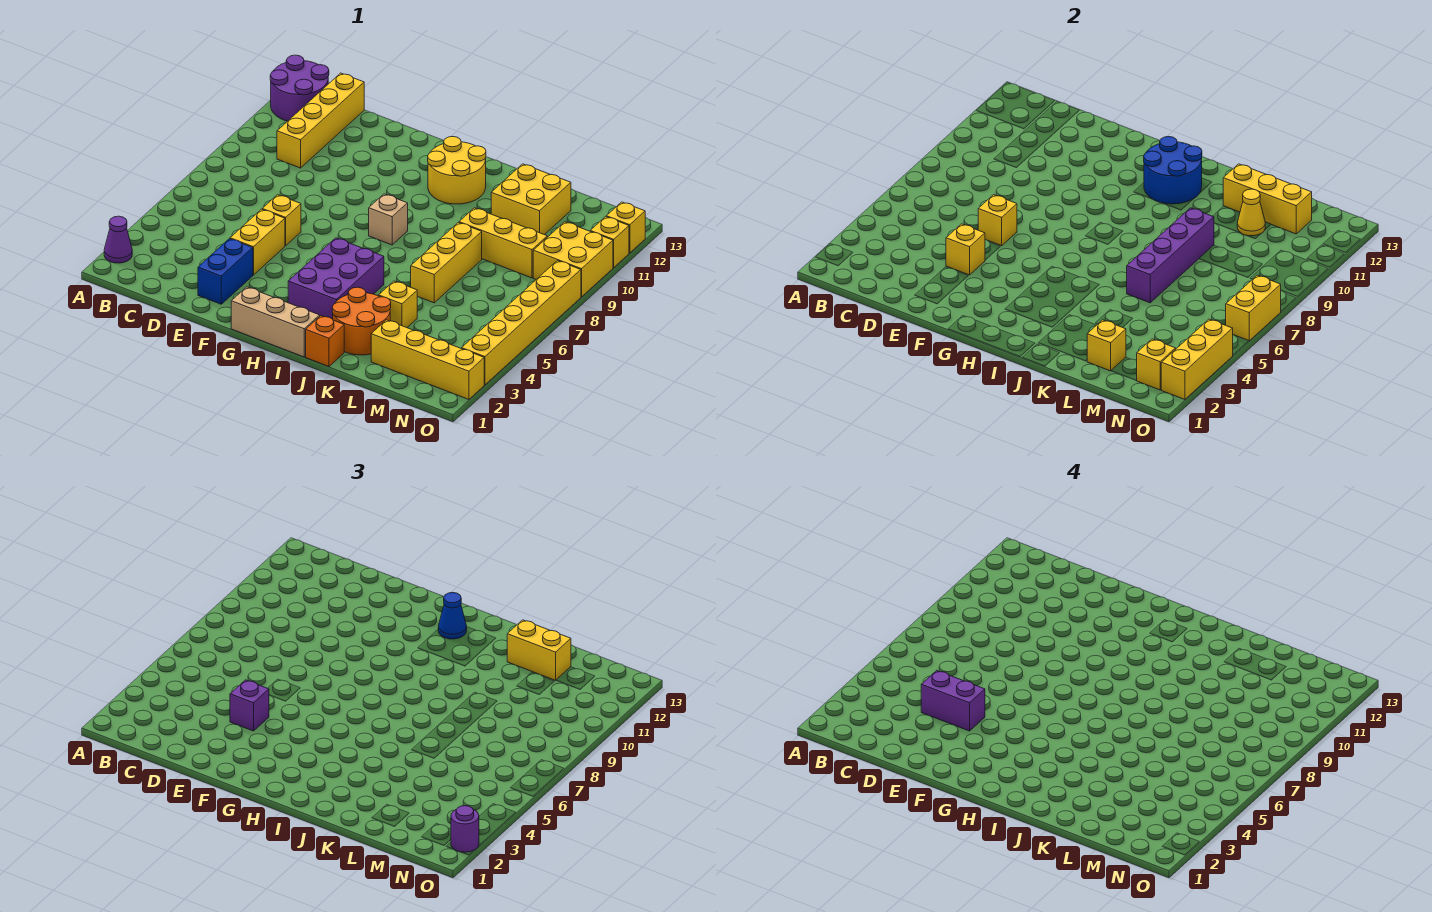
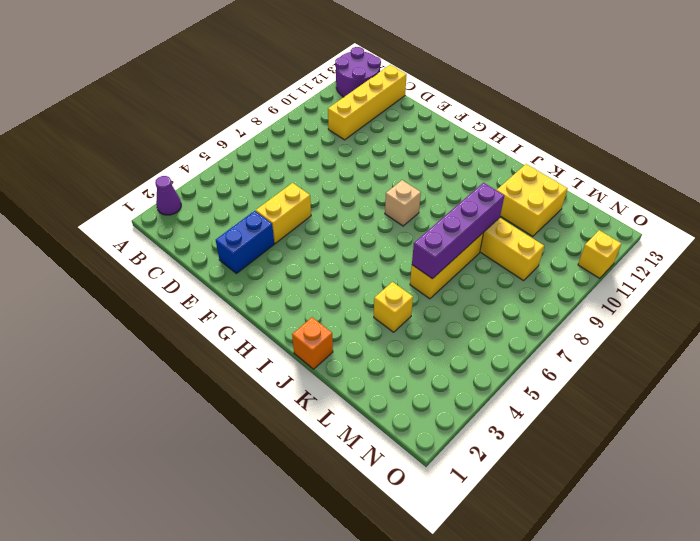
none -> yellow brick E6 level 1
none -> tan brick G1:I1 level 1
none -> purple brick H3:I5 level 1
none -> yellow round brick H11:I12 level 1

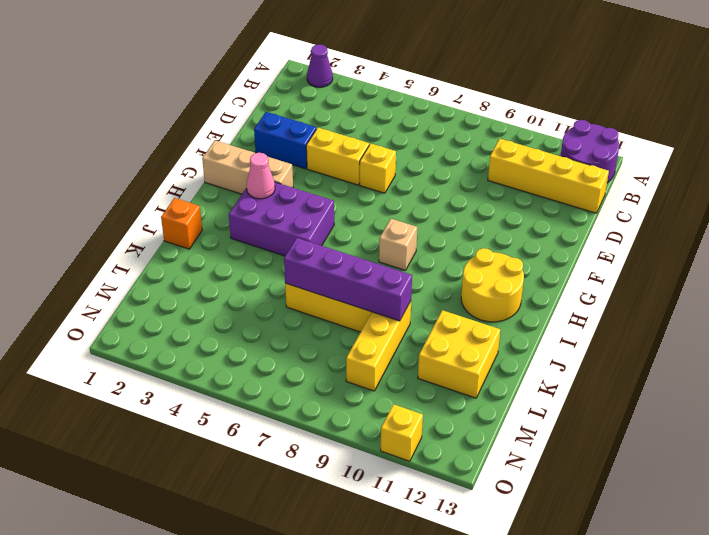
tan brick G1:G3 level 1 -> tan brick G1:I1 level 1
pink cone H3 level 2 -> none
none -> orange round brick J2:K3 level 1
none -> yellow brick K4 level 1
none -> yellow brick L2:O2 level 1
none -> yellow brick N9:O10 level 1

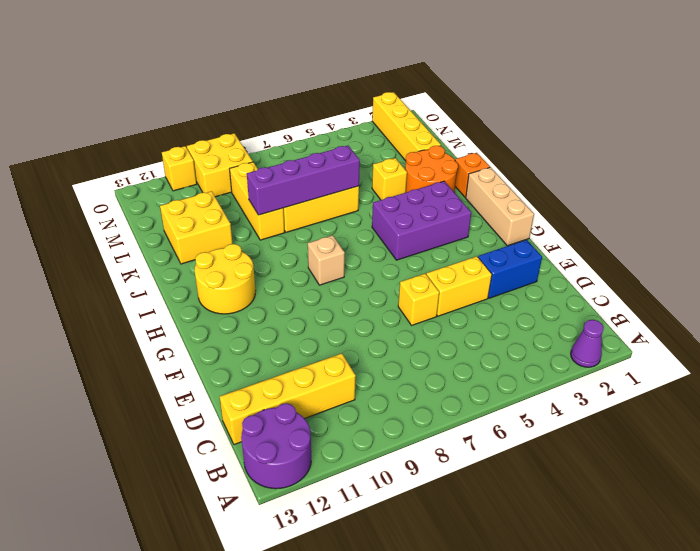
none -> yellow brick O3:O8 level 1
none -> yellow brick O12 level 1
none -> yellow brick E4 level 2
none -> yellow brick E6 level 2

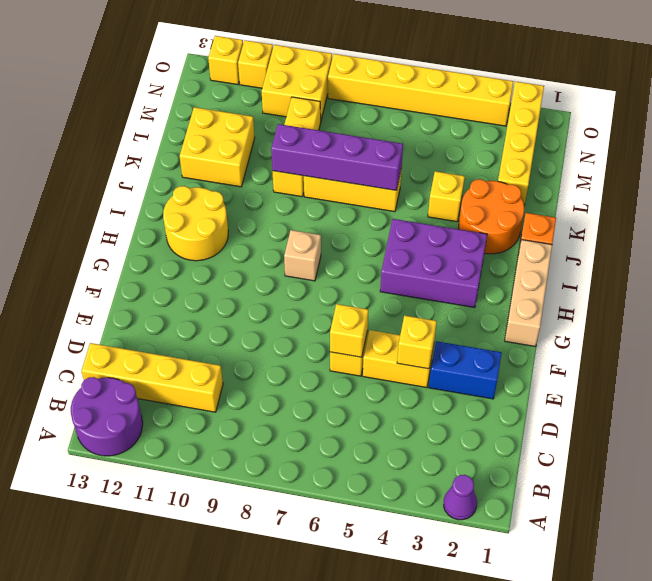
none -> blue round brick H11:I12 level 2
none -> yellow brick K12:M12 level 2
none -> yellow brick L2 level 2
none -> yellow cone L11 level 2

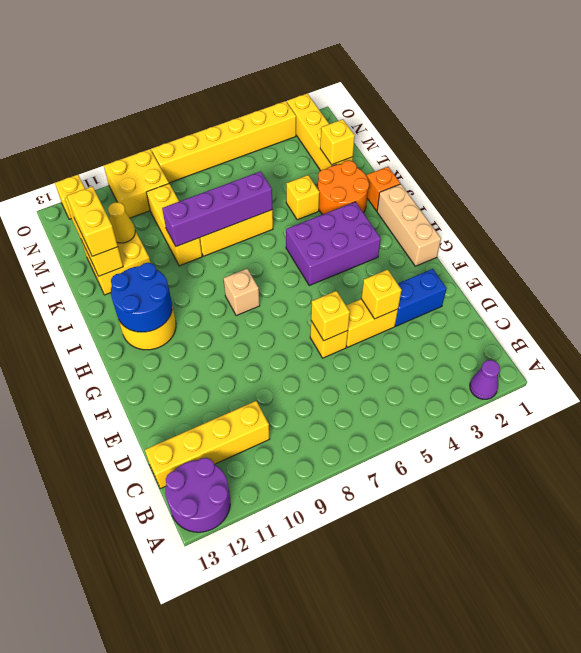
none -> yellow brick O11 level 1
none -> yellow brick N2 level 2
none -> yellow brick O2:O4 level 2
none -> yellow brick O6:O7 level 2

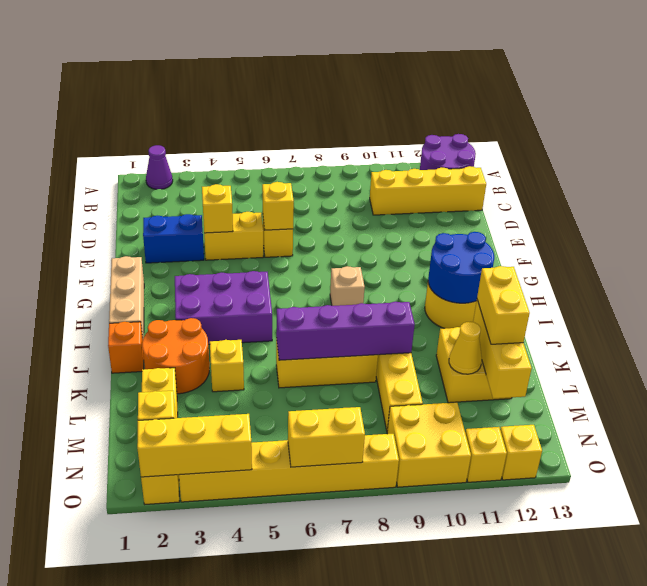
none -> yellow brick L2 level 2
none -> purple brick E4 level 3
none -> blue cone H12 level 3
none -> purple round brick O2 level 3

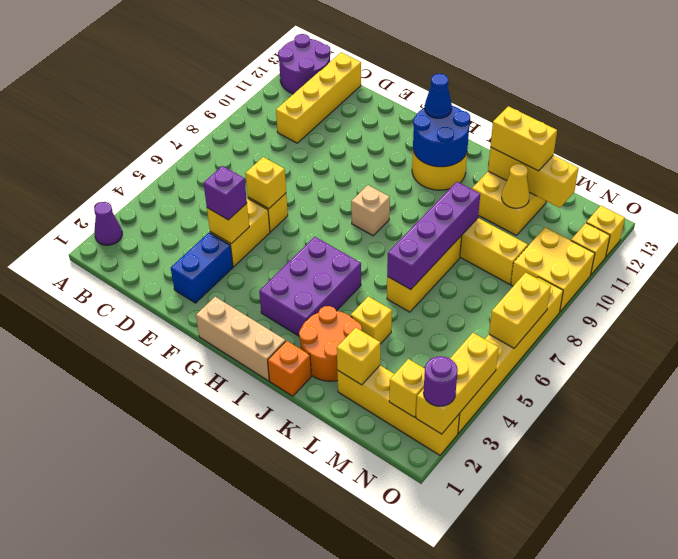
none -> purple brick D4:E4 level 4

